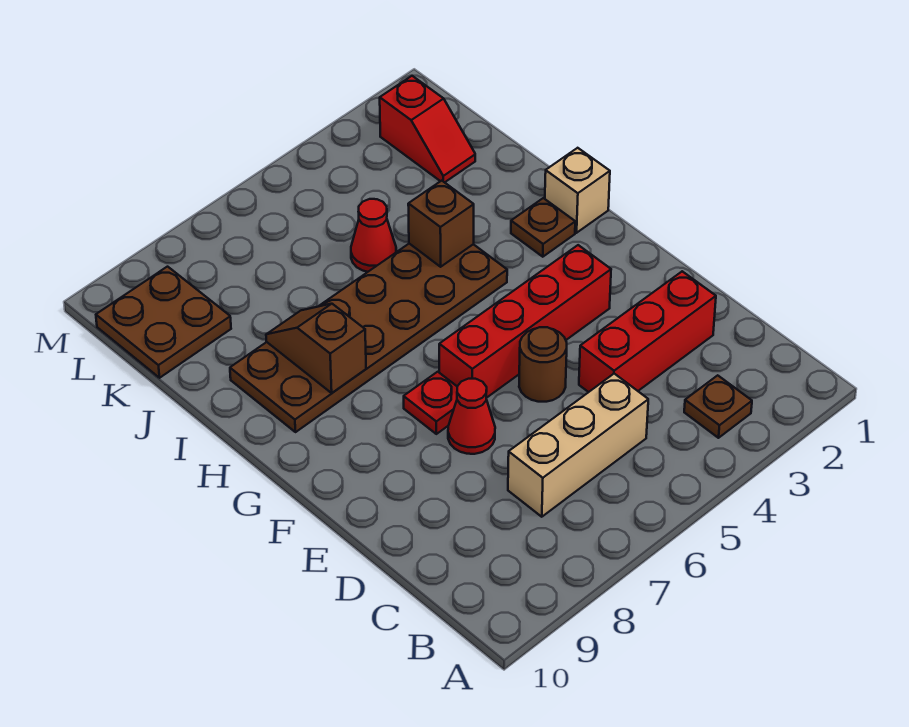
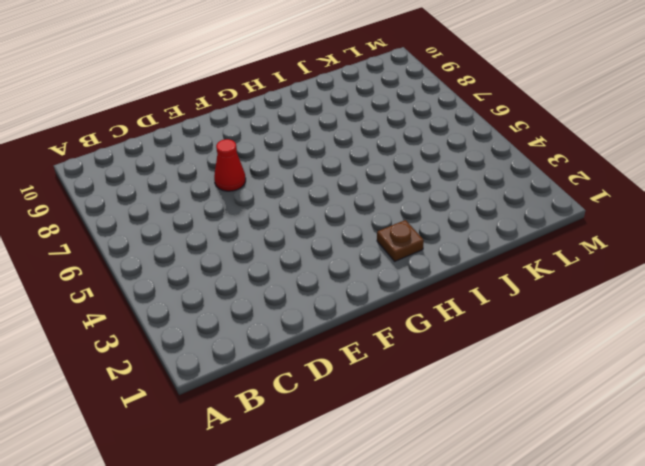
none -> brown plate B3 level 1
none -> tan brick C5:C7 level 1
none -> red brick D2:D4 level 1

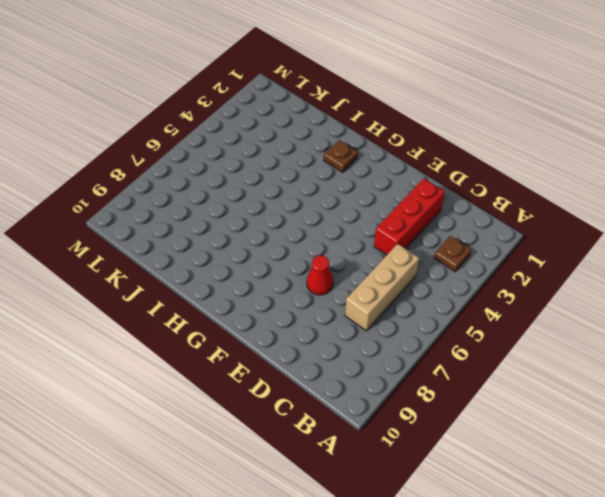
none -> brown round brick E5 level 1
none -> red brick F3:F6 level 1
none -> red plate F7 level 1

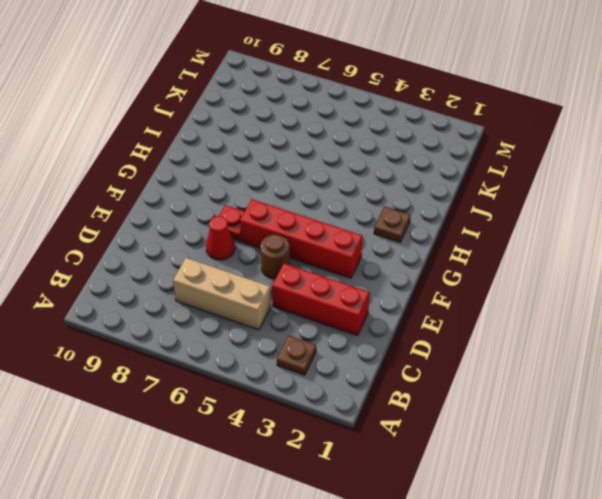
none -> tan brick H1 level 1
none -> brown plate H4:I9 level 1
none -> red cone J5 level 1

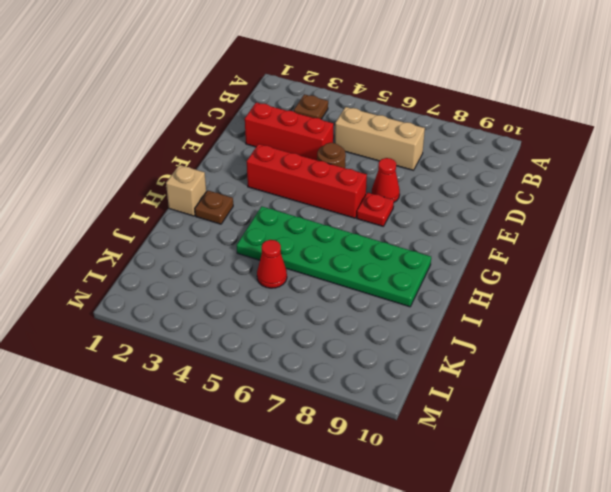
green plate H4:I9 level 1 -> brown plate H4:I9 level 1
none -> red slope K2:L2 level 1 top L
none -> brown plate K9:L10 level 1
none -> brown slope H8:I8 level 2 top H

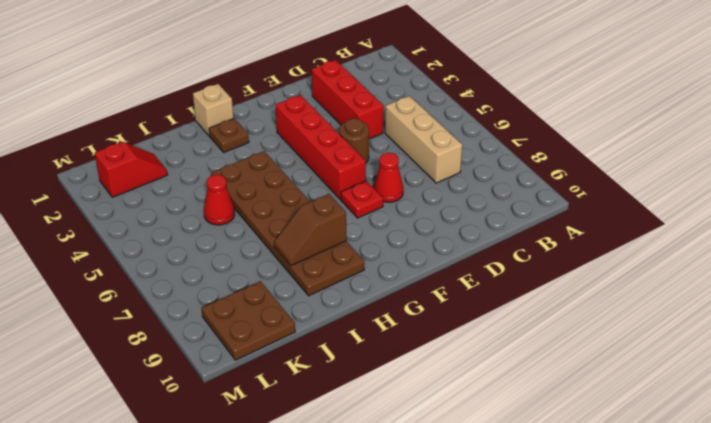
none -> brown plate B3 level 1
none -> brown brick I4 level 2

